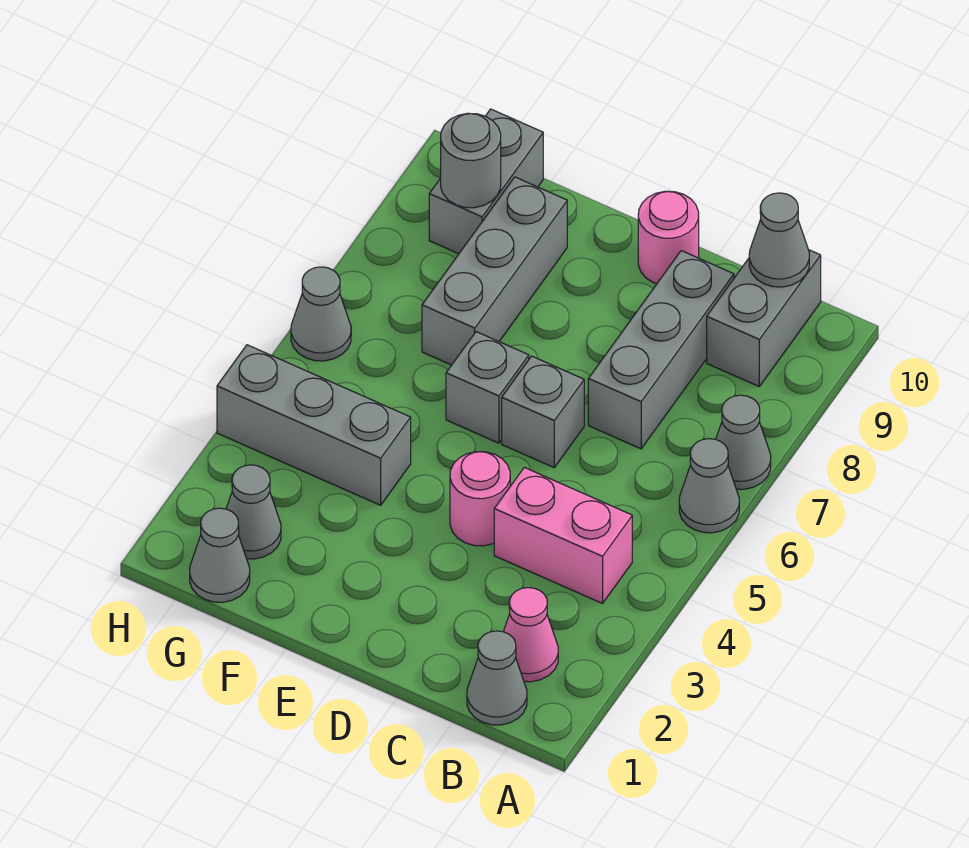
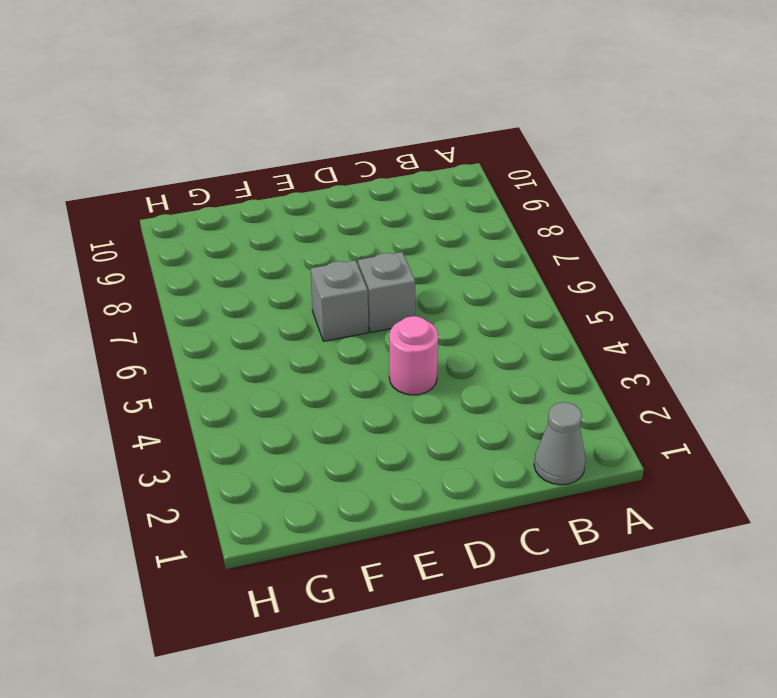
none -> grey cone A6 level 1
none -> grey cone A7 level 1
none -> pink cone B2 level 1

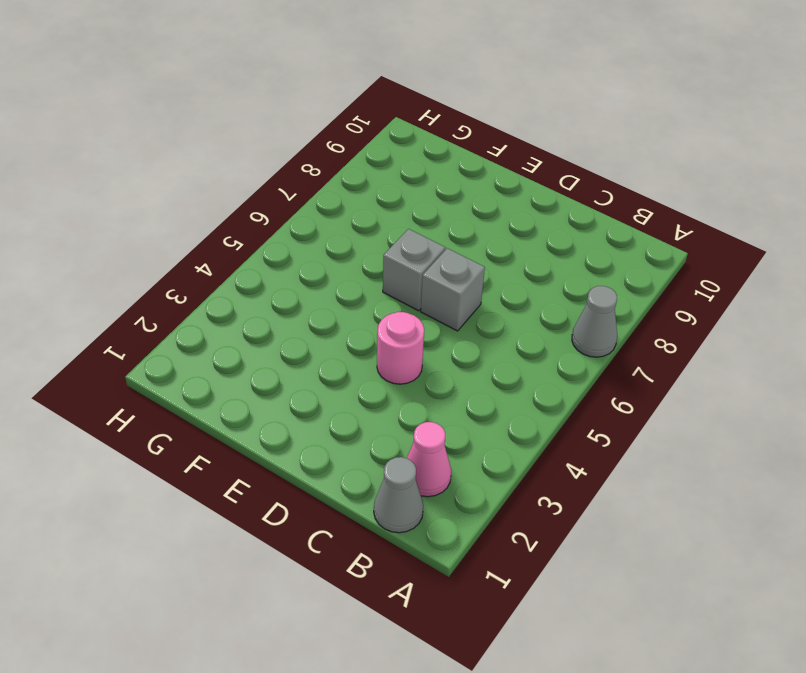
none -> grey cone A6 level 1
none -> pink brick B4:C4 level 1
none -> grey brick B9:B10 level 1

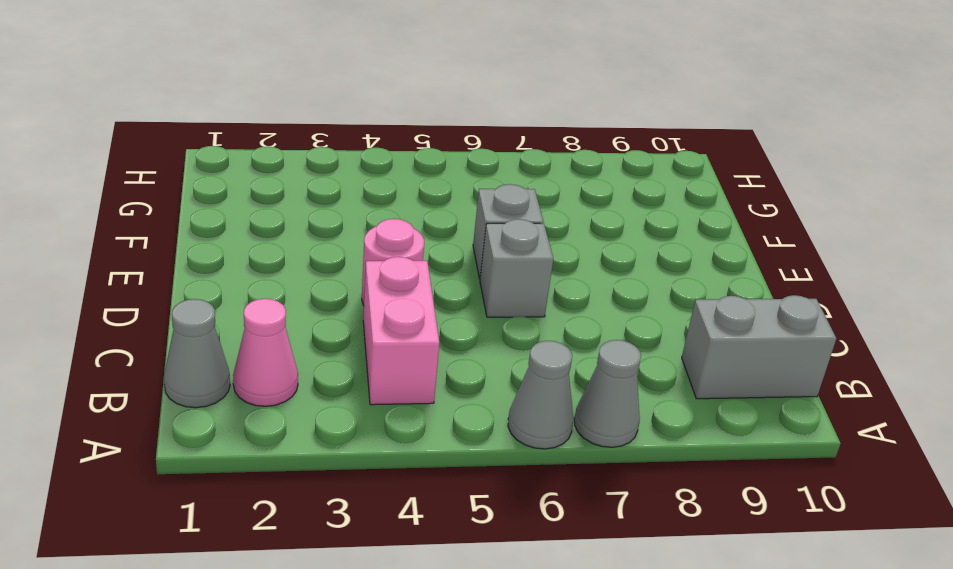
none -> grey brick C7:C9 level 1
none -> pink round brick D10 level 1
none -> grey brick F4:H4 level 1

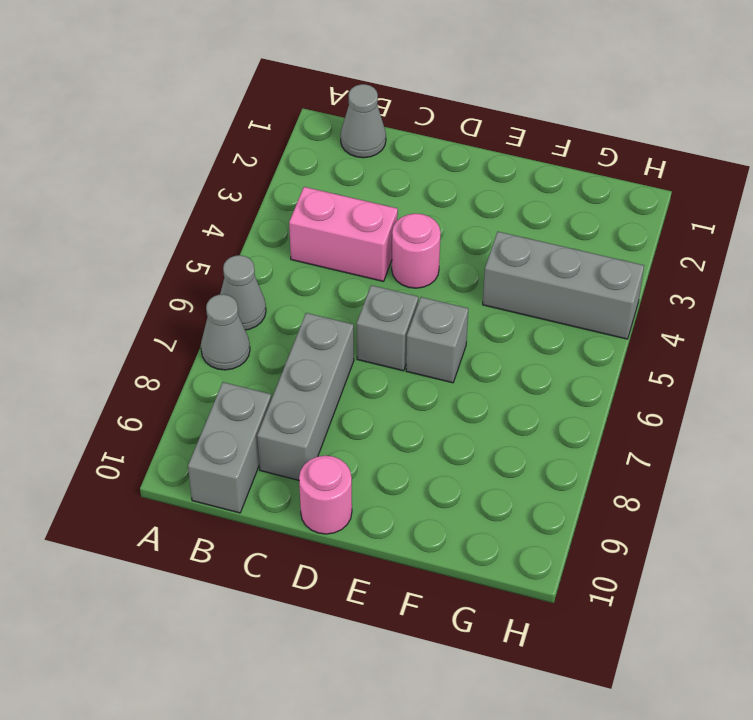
none -> pink cone B2 level 1
none -> grey brick F7:F9 level 1
none -> grey cone G1 level 1

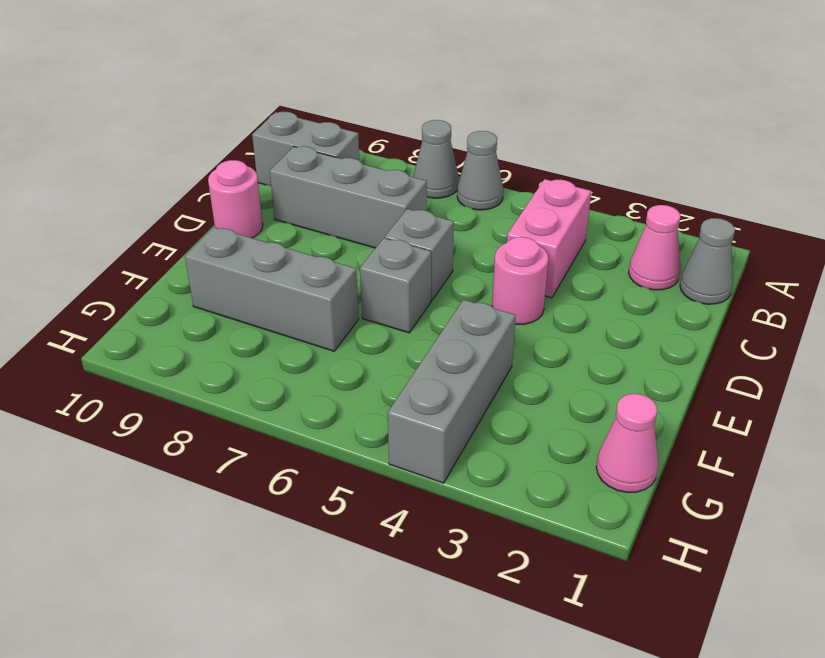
pink cone G1 level 1 -> grey cone G1 level 1
none -> grey cone G2 level 1
none -> grey brick G9:G10 level 1
none -> grey cone H6 level 1

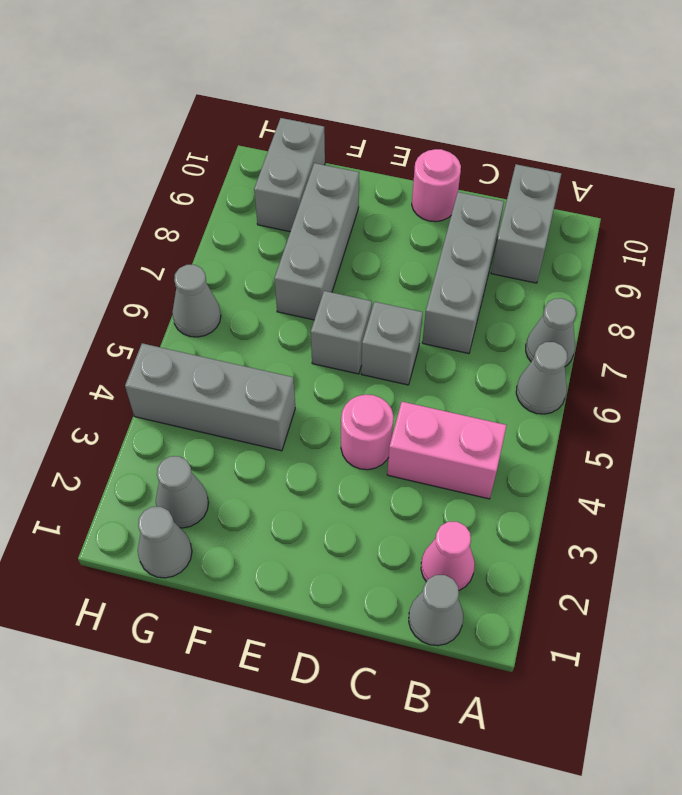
none -> grey cone B10 level 2
none -> grey round brick G9 level 2

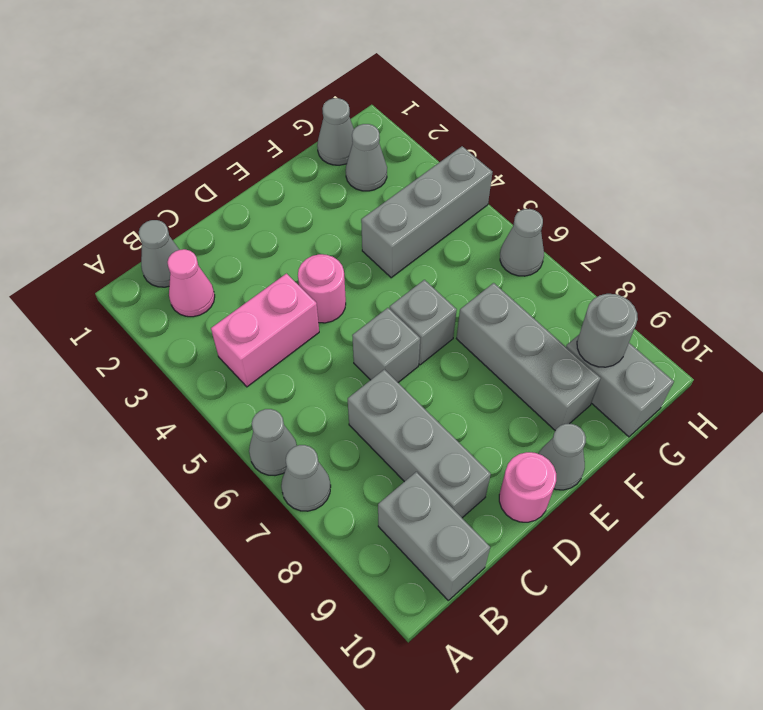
grey cone E10 level 1 -> grey cone B10 level 2

